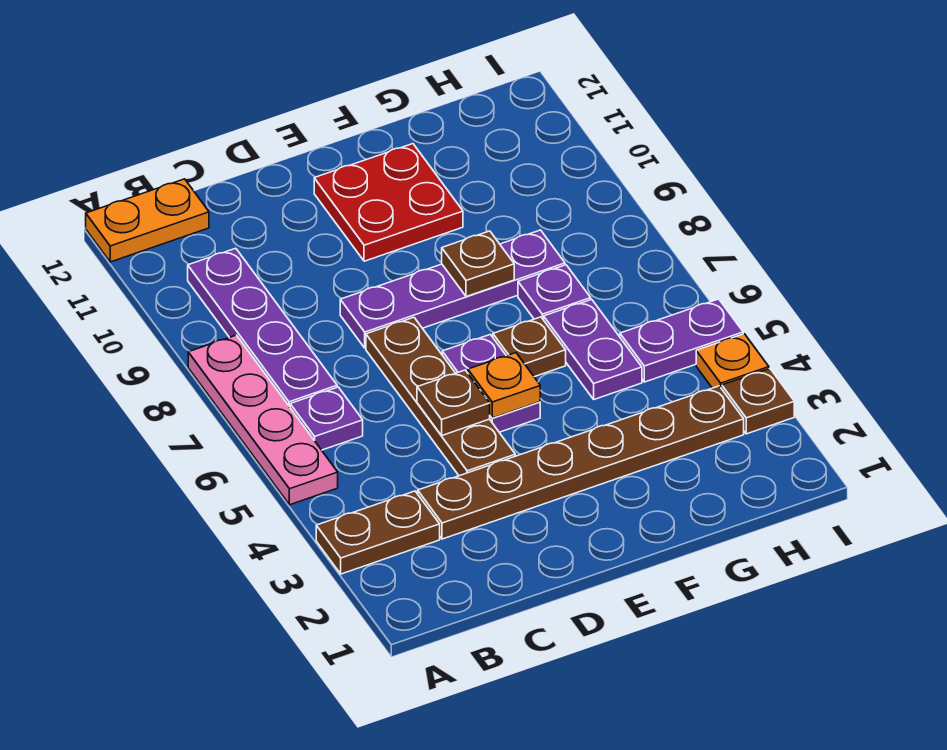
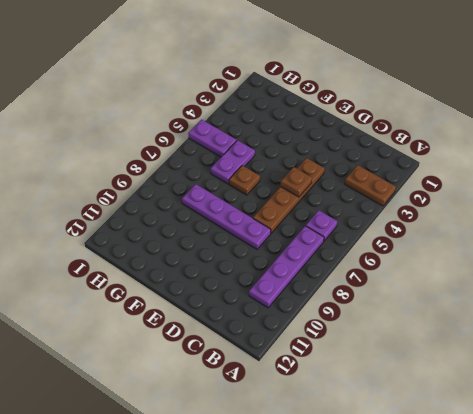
none -> pink plate A5:A8 level 1
none -> orange plate A12:B12 level 1
none -> brown plate C3:H3 level 1

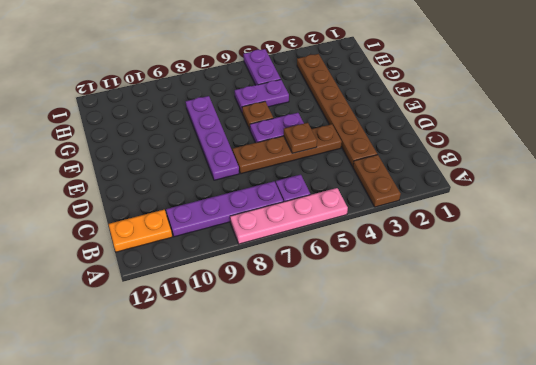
orange plate B11:B12 level 1 -> orange plate A12:B12 level 1
none -> red plate E10:F11 level 1
none -> purple plate G7 level 1
none -> brown plate I3 level 1

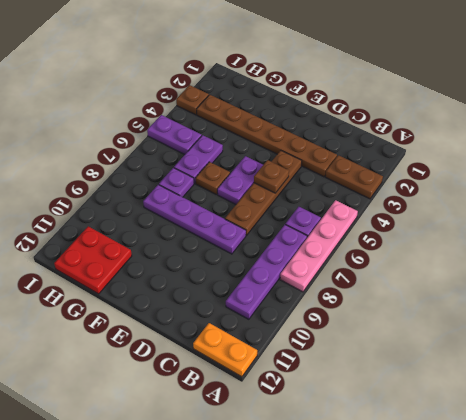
red plate G11:H12 level 1 -> red plate E10:F11 level 1
none -> orange plate I4 level 1
none -> orange plate E5 level 2
none -> brown plate F8 level 2

